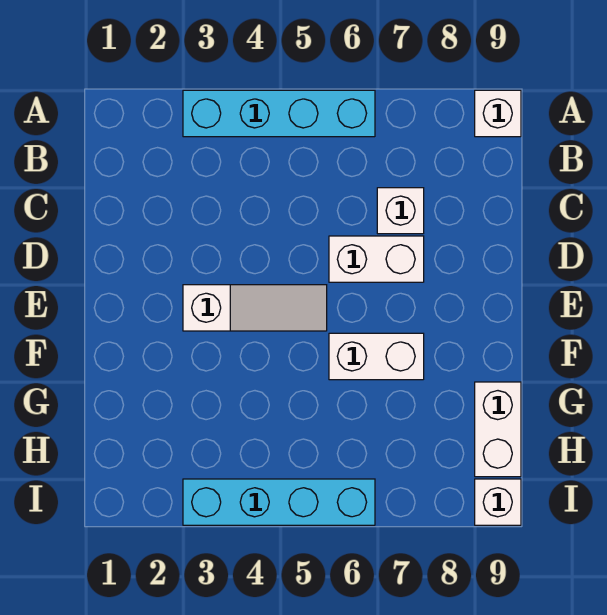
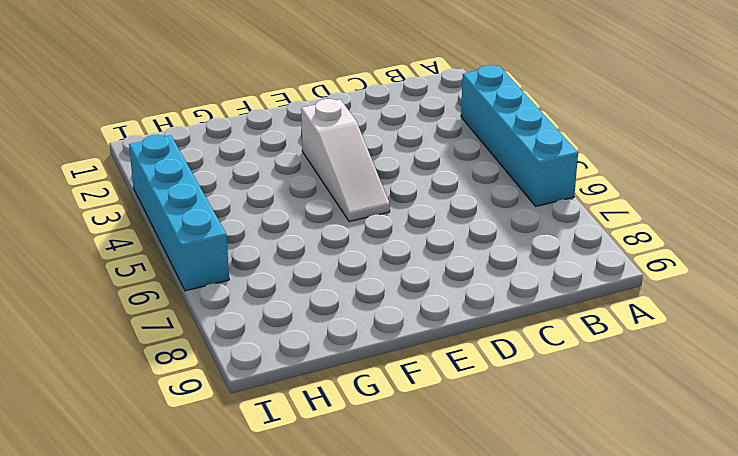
none -> white brick A9 level 1
none -> white brick C7 level 1

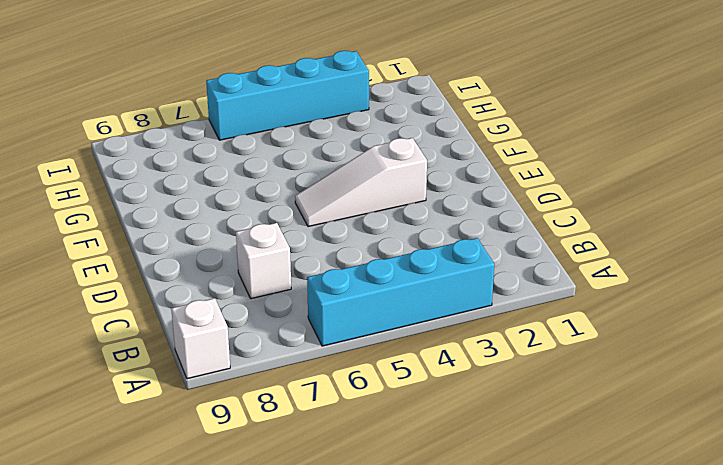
none -> white brick D6:D7 level 1
none -> white brick F6:F7 level 1

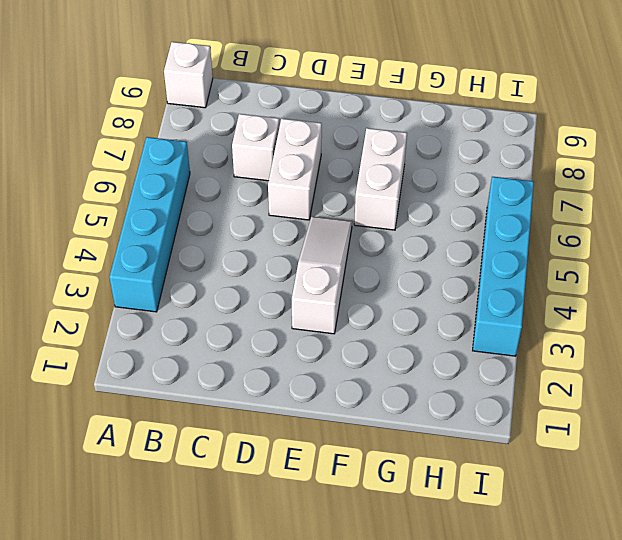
none -> white brick G9:H9 level 1
none -> white brick I9 level 1

